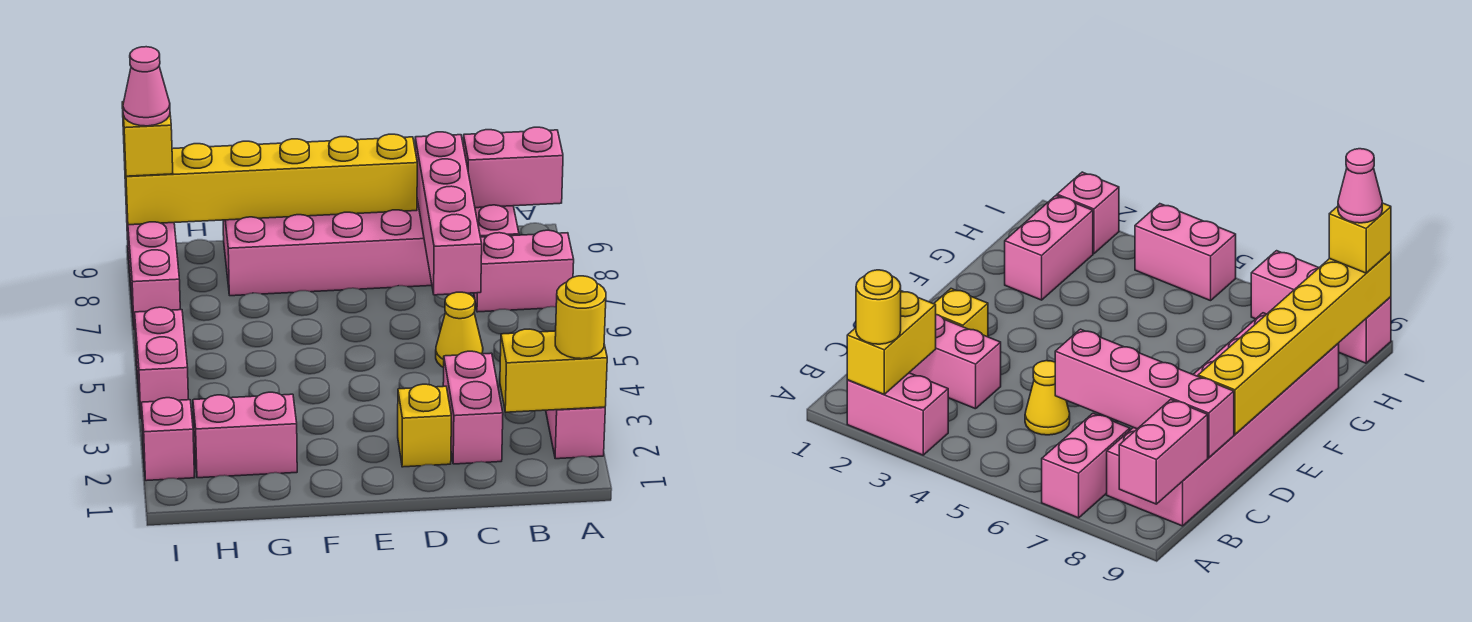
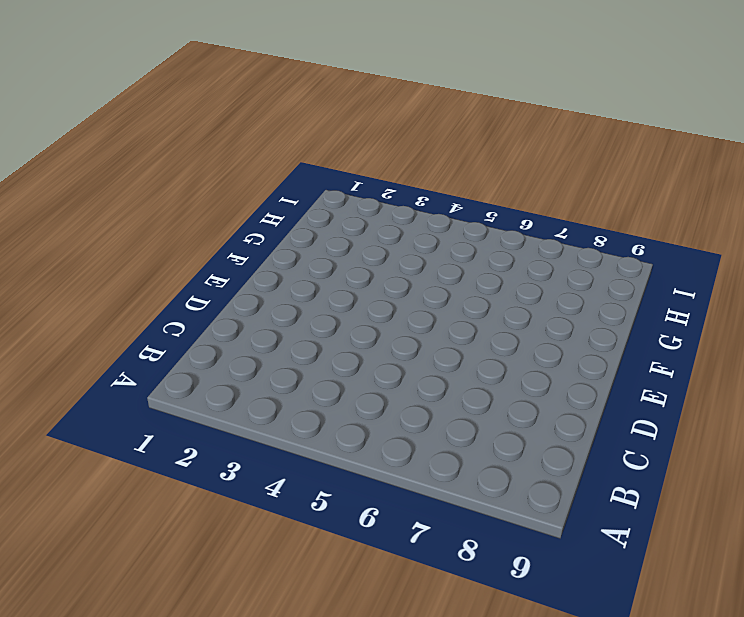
none -> pink brick A2:A3 level 1
none -> pink brick A7:B7 level 1
none -> pink brick B8:G9 level 1

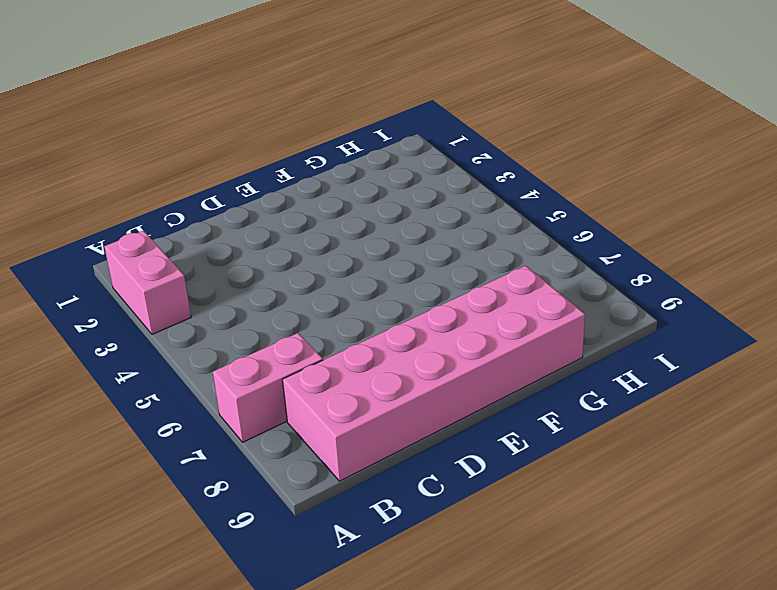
none -> pink brick C2:C3 level 1
none -> yellow cone C5 level 1
none -> yellow brick D2 level 1

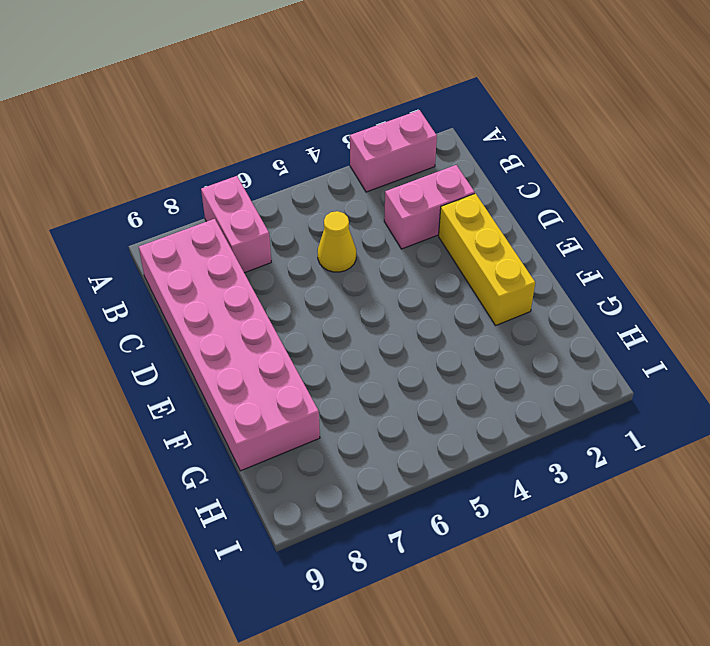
yellow brick D2:F2 level 1 -> yellow brick D2 level 1
none -> pink brick G2:H2 level 1
none -> pink brick I2 level 1
none -> pink brick I4:I5 level 1

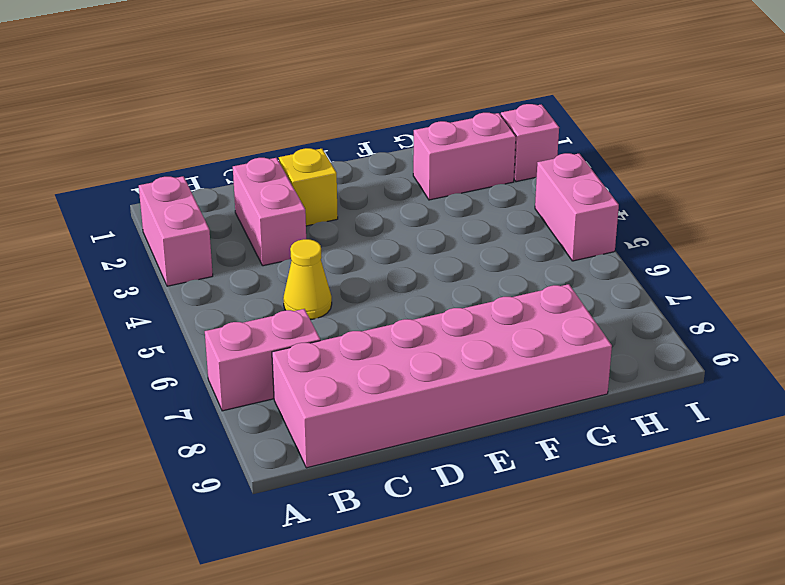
none -> pink brick I7:I9 level 1
none -> yellow brick A2:B2 level 2
none -> pink brick A9:B9 level 2

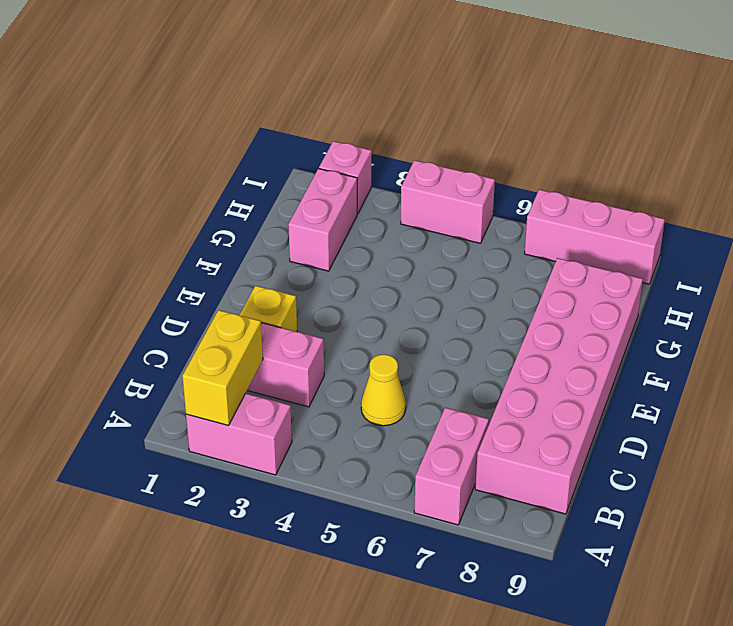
none -> pink brick A9:B9 level 2
none -> pink brick C6:C9 level 2
none -> yellow brick D9:I9 level 2

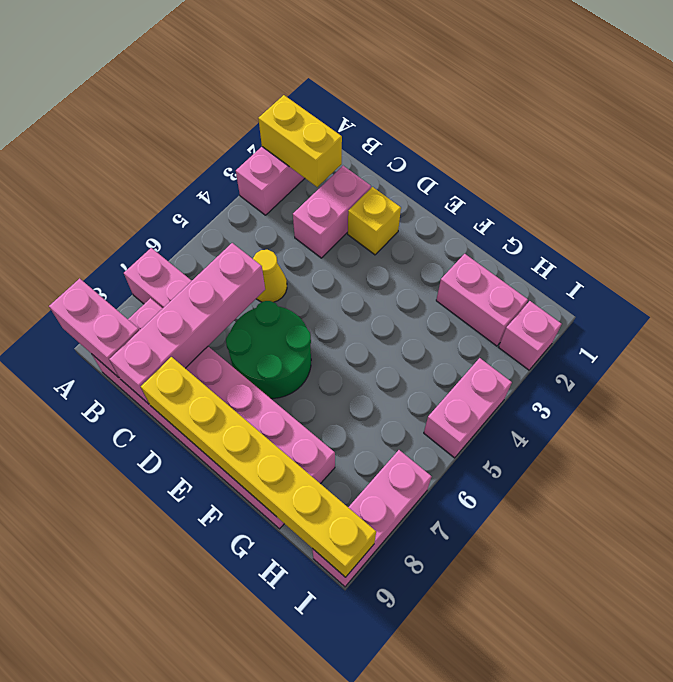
green round brick D6:E7 level 1 -> none
none -> yellow round brick A2 level 3
none -> yellow brick I9 level 3
none -> pink cone I9 level 4

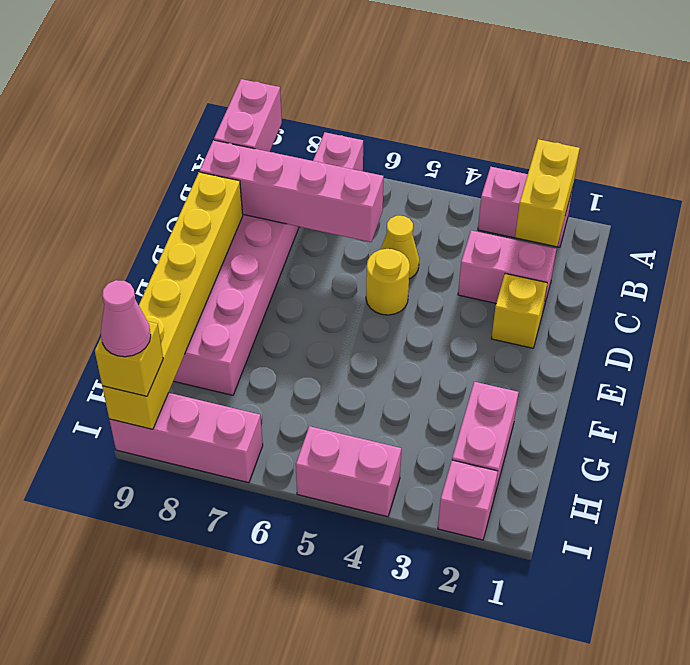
yellow round brick D5 level 1 -> yellow round brick A2 level 3

